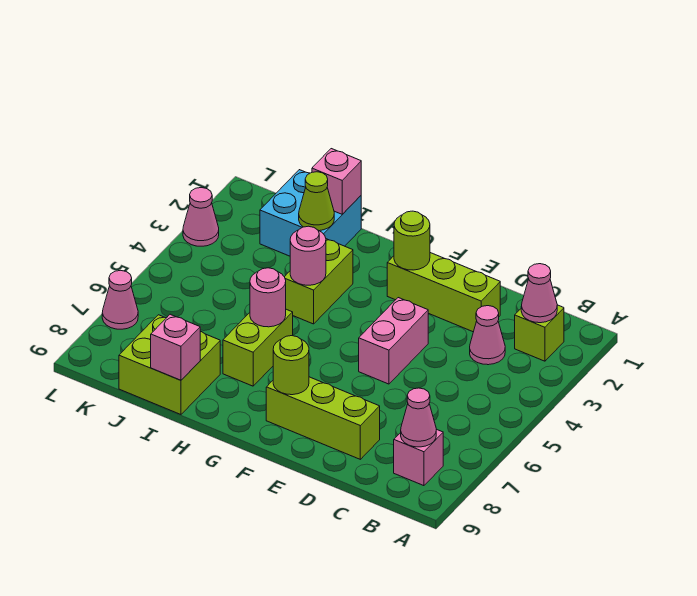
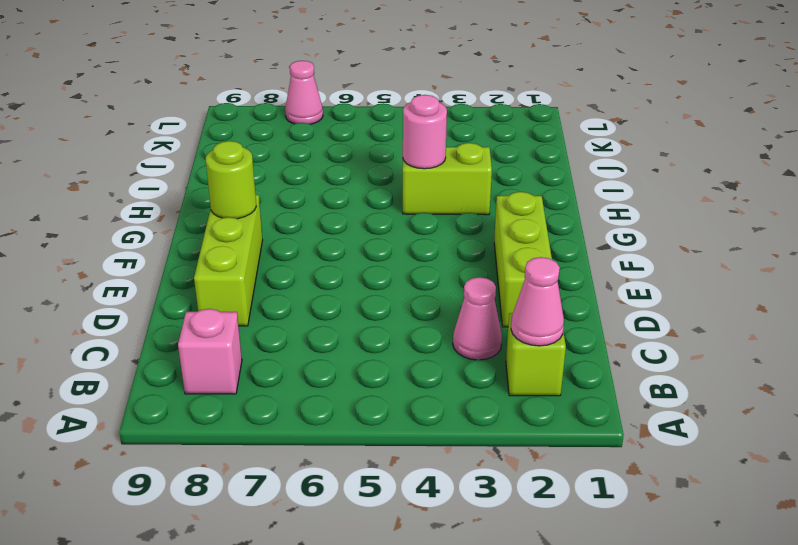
none -> pink brick E4:E5 level 1
none -> lime brick H6:H7 level 1
none -> cyan brick I1:J2 level 1

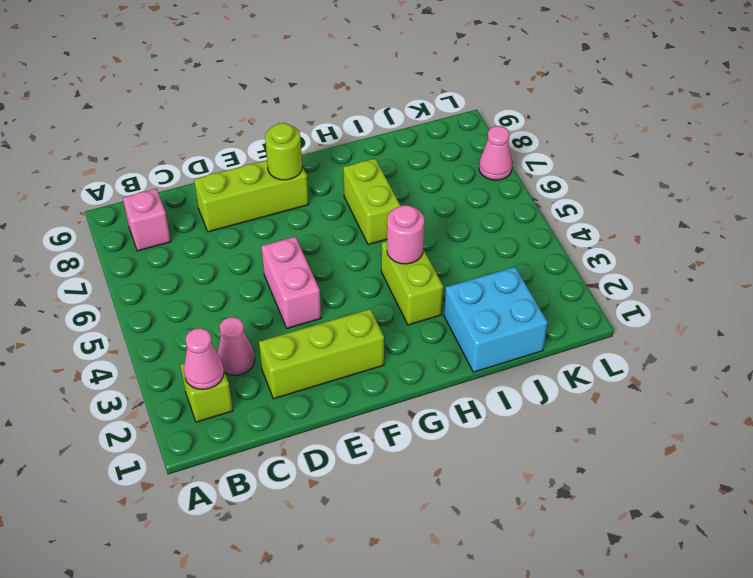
none -> lime brick I8:J9 level 1
none -> pink cone L3 level 1
none -> pink cone B8 level 2

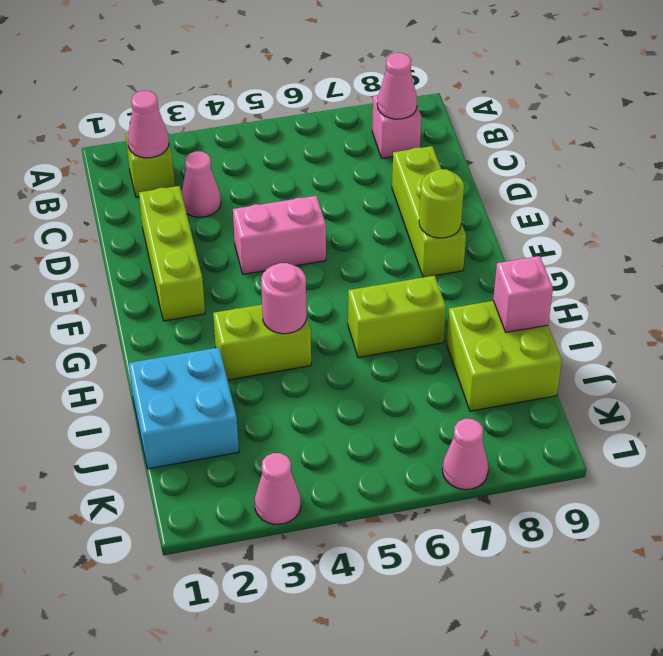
none -> lime round brick F2 level 2
none -> pink round brick H6 level 2
none -> pink brick I1 level 2

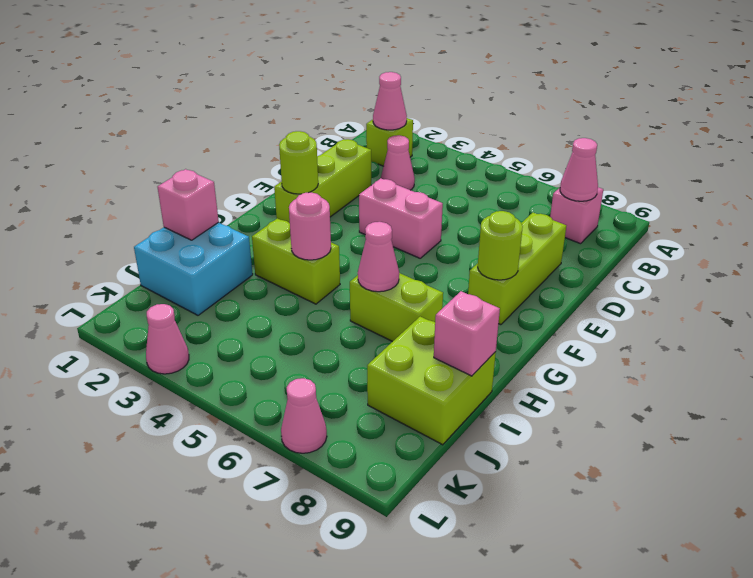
pink cone H6 level 2 -> pink round brick H6 level 2
none -> lime cone I2 level 2

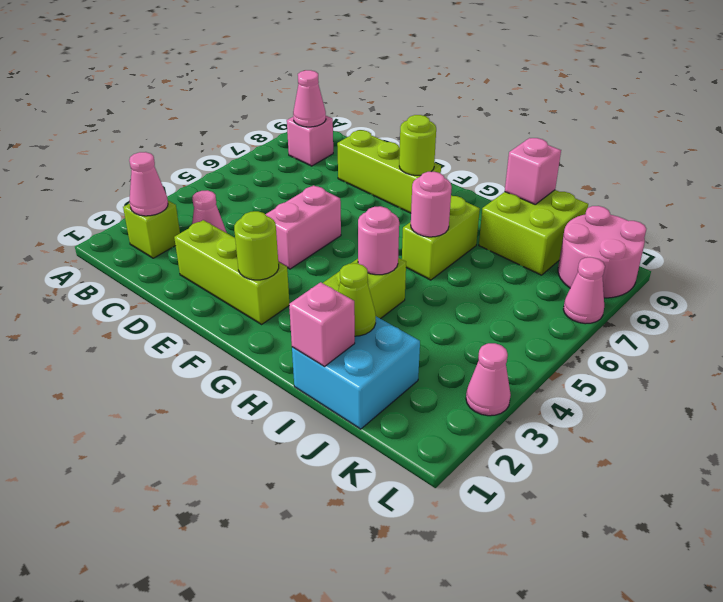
pink round brick K8:L9 level 1 -> none

